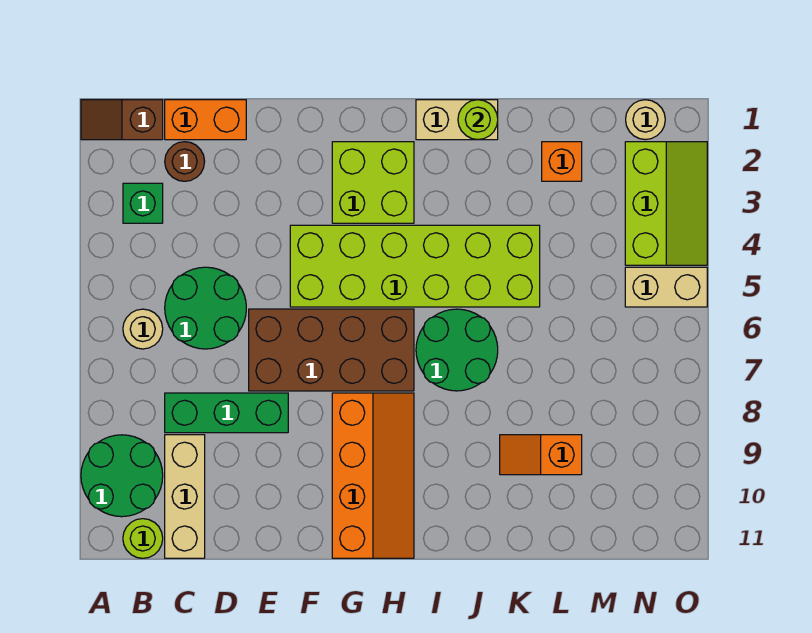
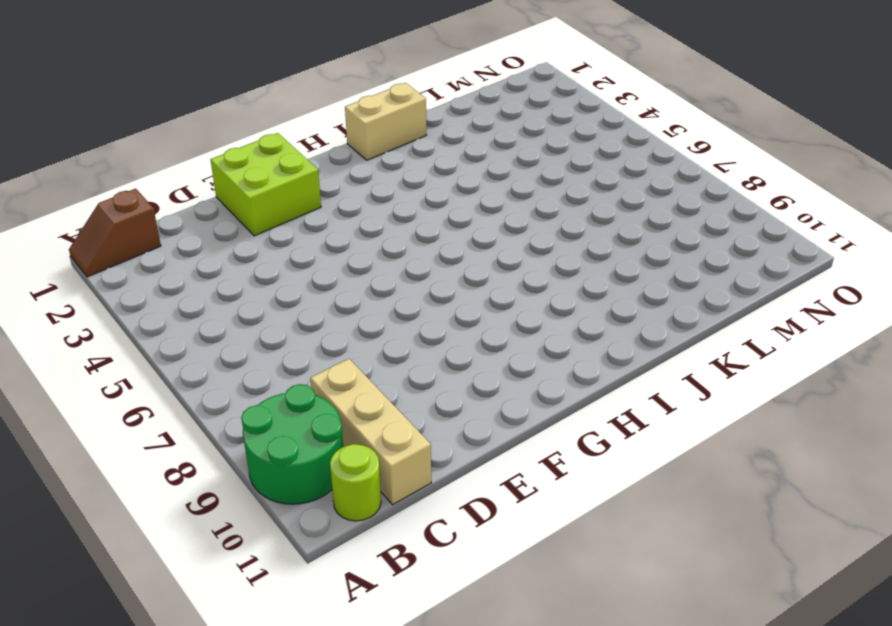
lime brick E1:F2 level 1 -> lime brick G2:H3 level 1
none -> green brick B3 level 1
none -> tan round brick B6 level 1
none -> orange brick C1:D1 level 1

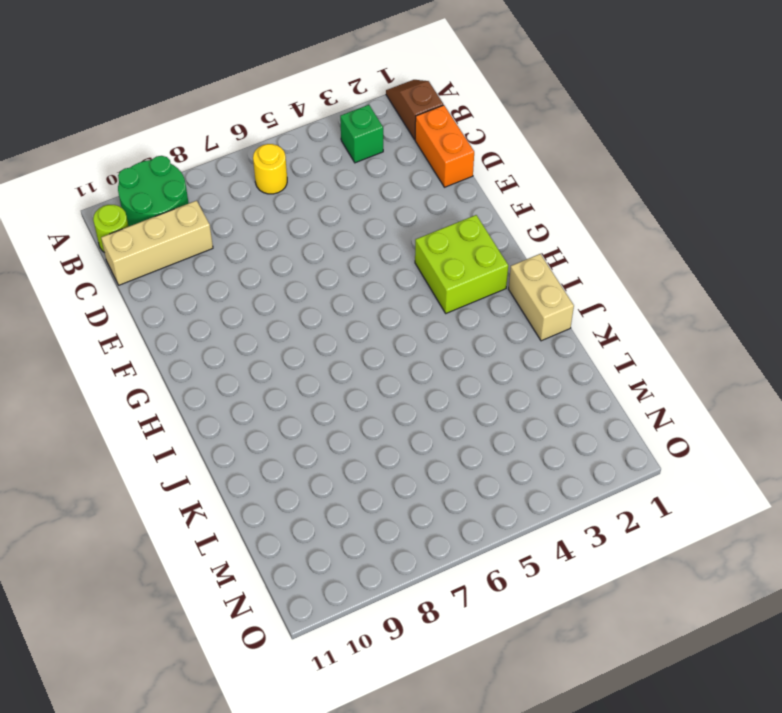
yellow round brick B6 level 1 -> tan round brick B6 level 1
none -> brown round brick C2 level 1
none -> green round brick C5:D6 level 1
none -> green brick C8:E8 level 1

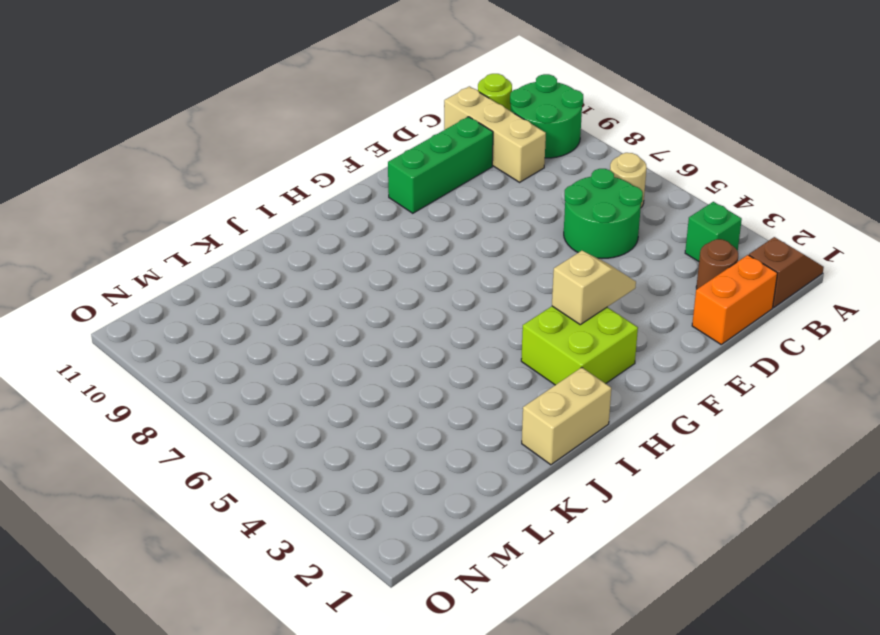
green brick D10:F10 level 1 -> green brick C8:E8 level 1
tan slope F3:G3 level 2 top G -> none
none -> brown brick E6:H7 level 1
none -> lime brick F4:K5 level 1
none -> orange slope G8:H11 level 1 top G

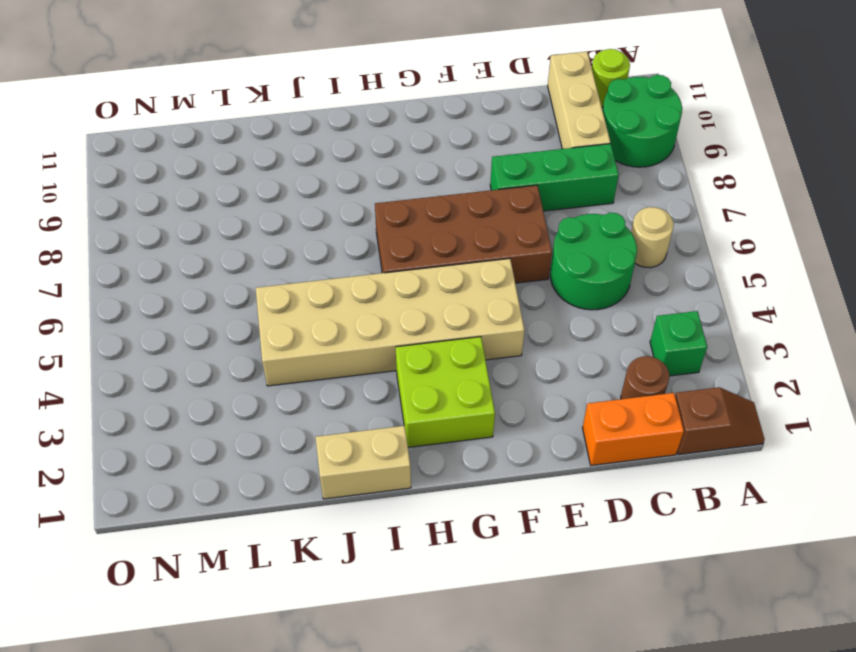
tan brick F4:K5 level 1 -> lime brick F4:K5 level 1
none -> orange slope G8:H11 level 1 top G
none -> green round brick I6:J7 level 1
none -> orange slope K9:L9 level 1 top L

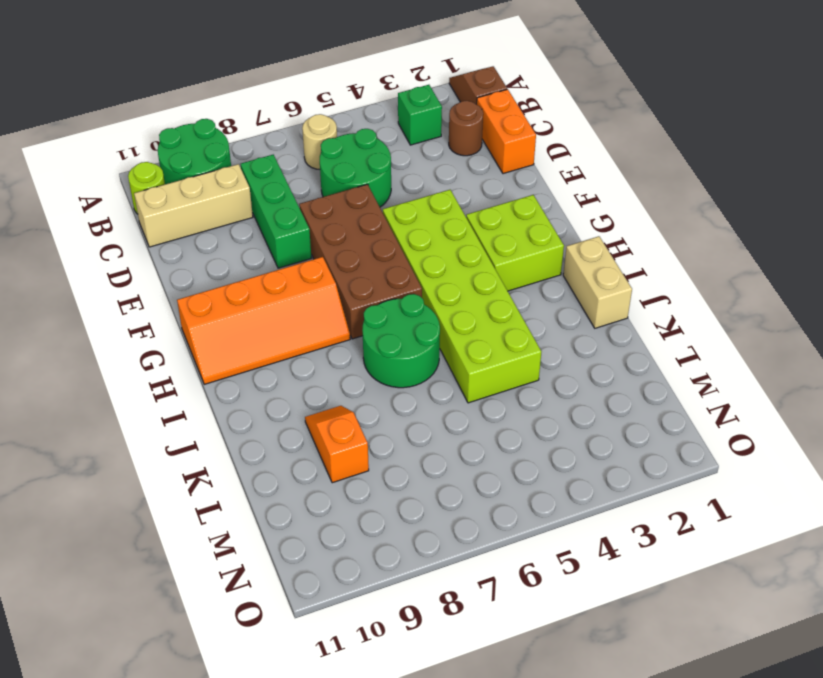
none -> orange brick L2 level 1
none -> tan round brick N1 level 1
none -> lime slope N2:O4 level 1 top N

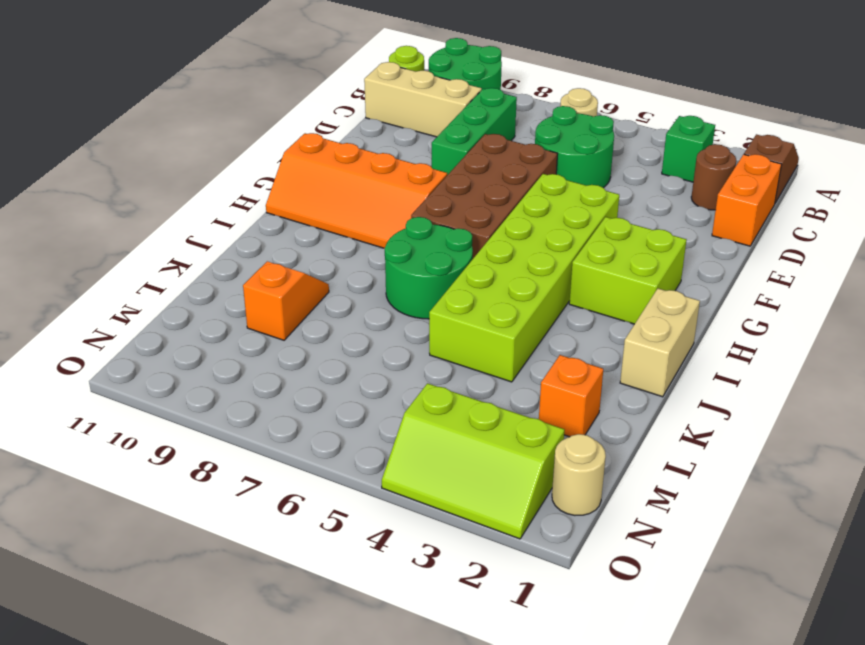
none -> tan brick N5:O5 level 1
none -> lime round brick J1 level 2

